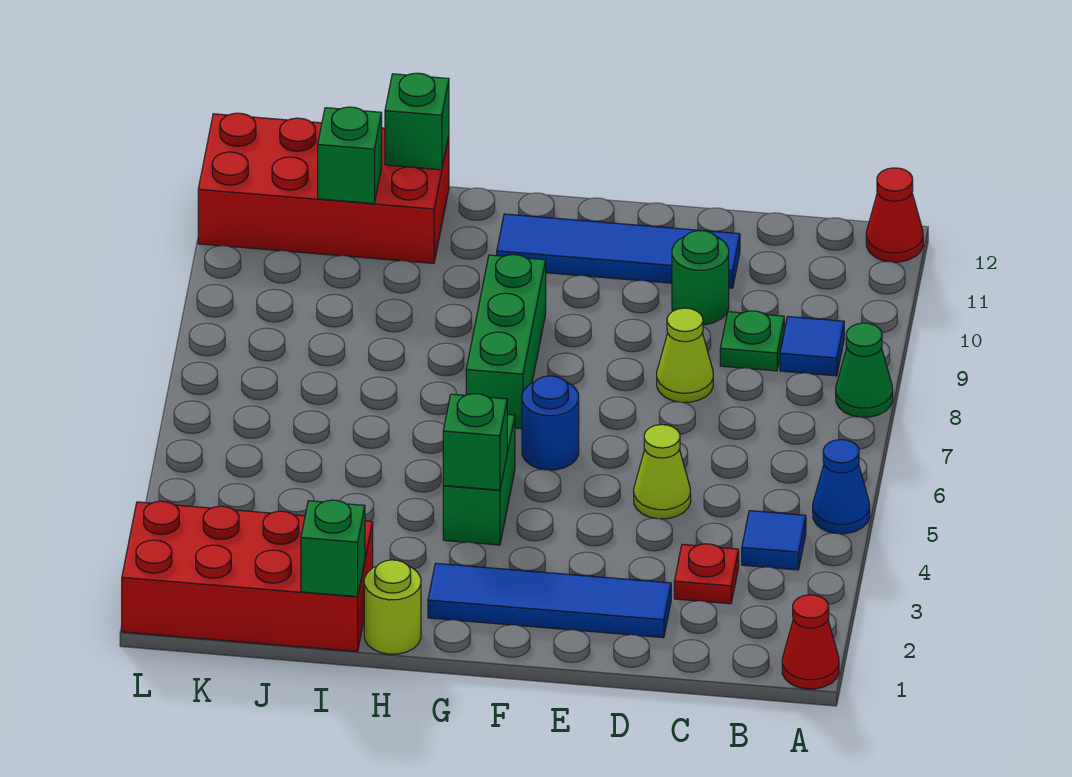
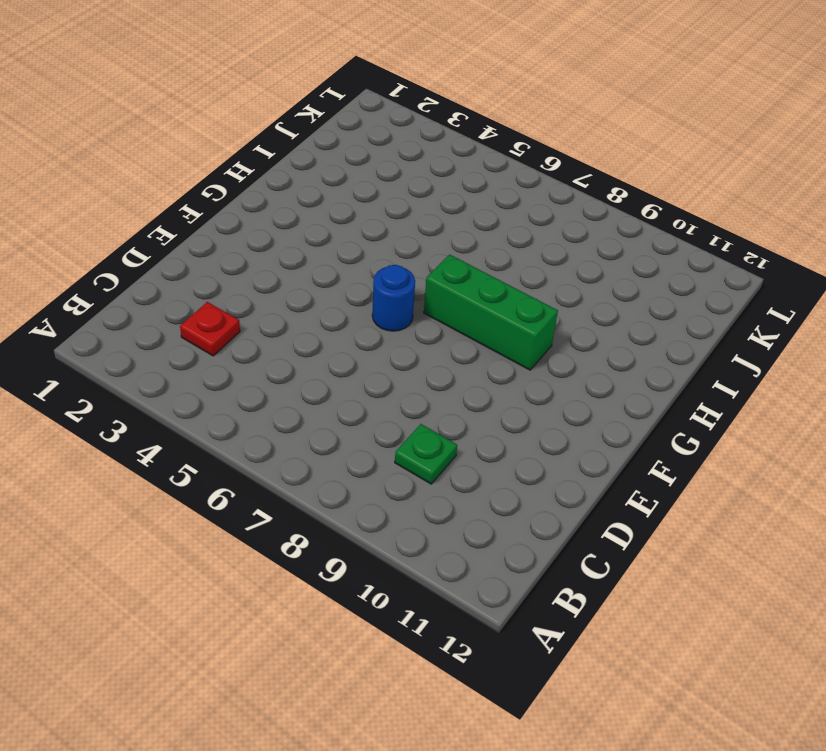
none -> red cone A1 level 1
none -> blue cone A5 level 1
none -> green cone A8 level 1

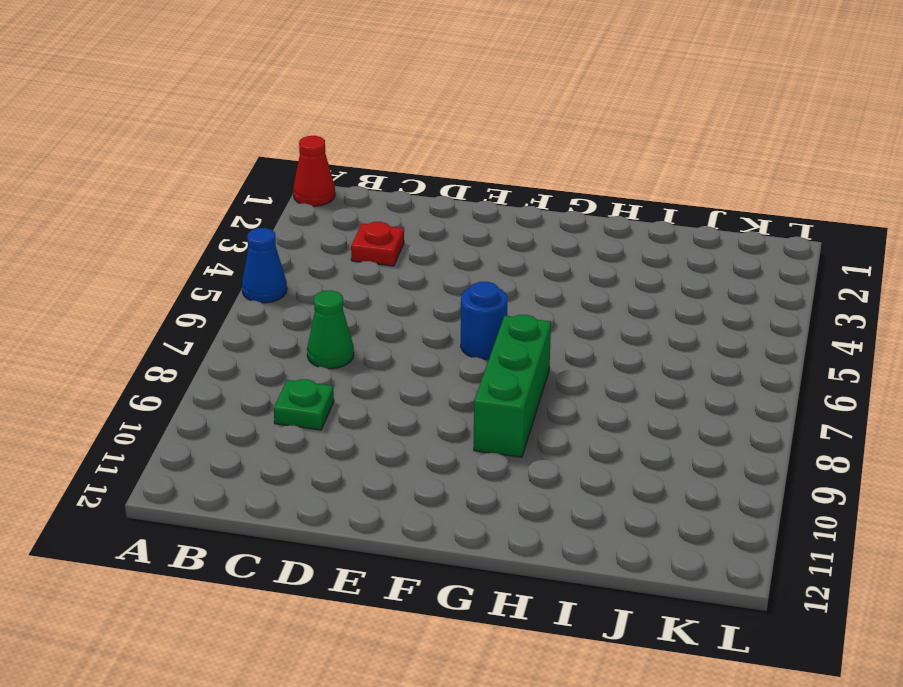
green cone C7 level 1 -> green cone A8 level 1
none -> red cone A12 level 1
none -> blue tile B4 level 1
none -> blue tile B9 level 1

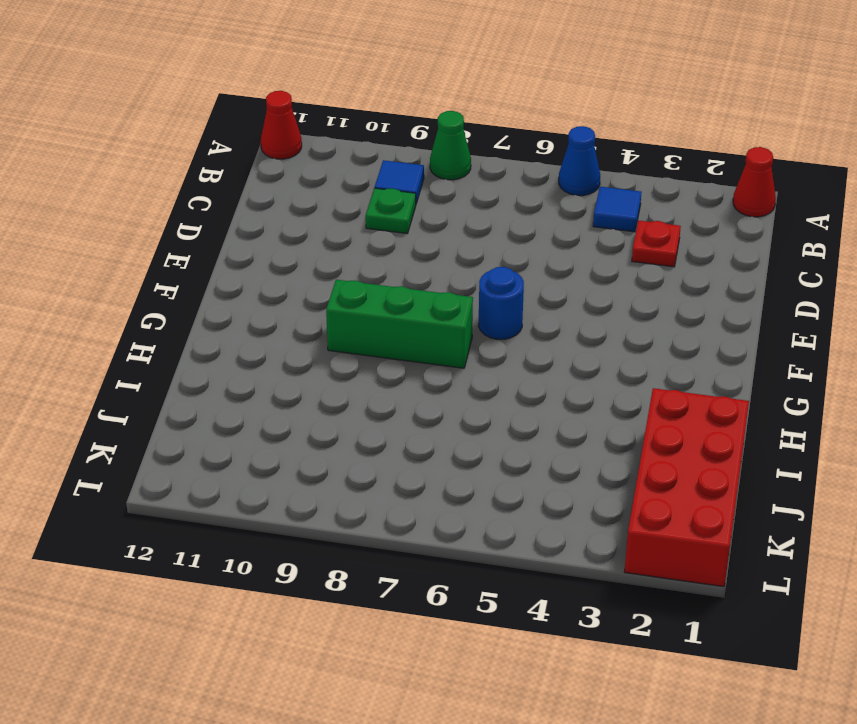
none -> blue tile D2:G2 level 1
none -> lime cone D5 level 1
none -> lime cone D8 level 1

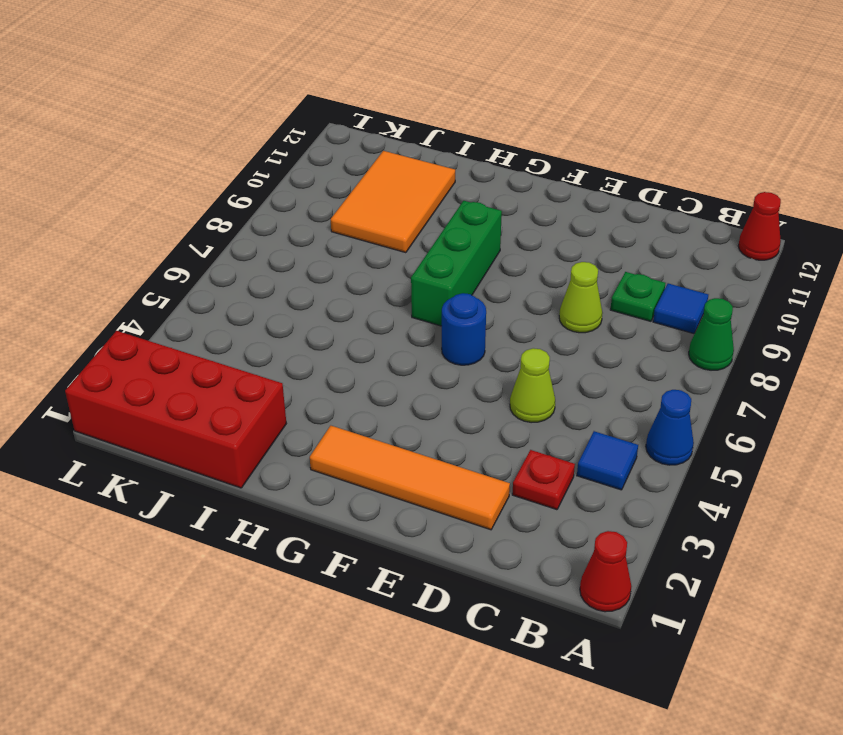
orange tile D2:G2 level 1 -> blue tile D2:G2 level 1
orange tile I9:J11 level 1 -> red brick I11:L12 level 1
none -> green round brick D10 level 1
none -> blue tile D11:G11 level 1
none -> green brick G4:G5 level 1

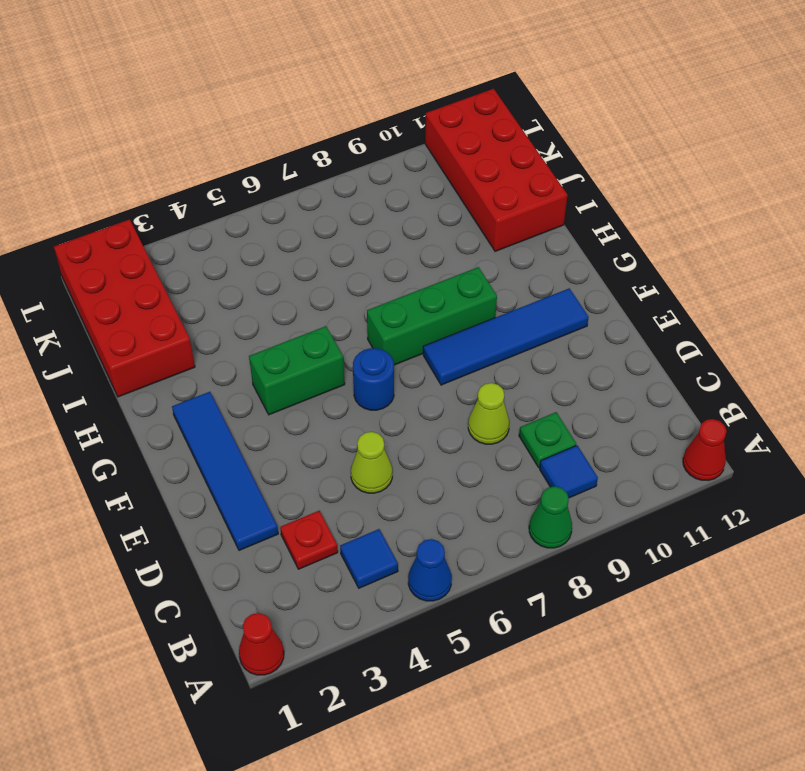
blue tile F8:F11 level 1 -> blue tile D11:G11 level 1
none -> green round brick D10 level 1
none -> lime round brick H1 level 1
none -> green brick G4 level 2

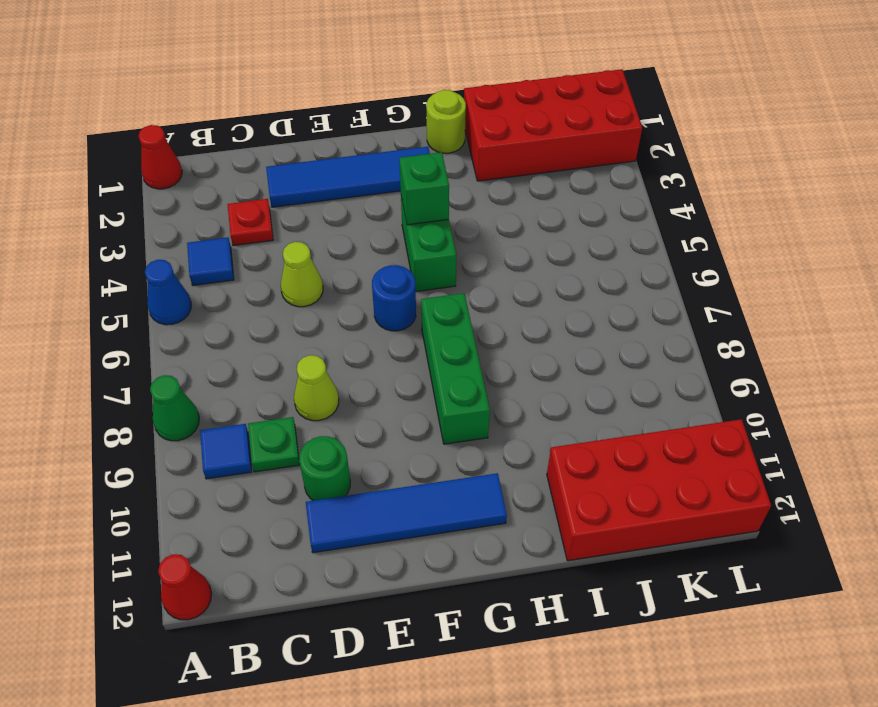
none -> green brick I1 level 2
none -> green brick I12 level 2
none -> green brick J11 level 2

